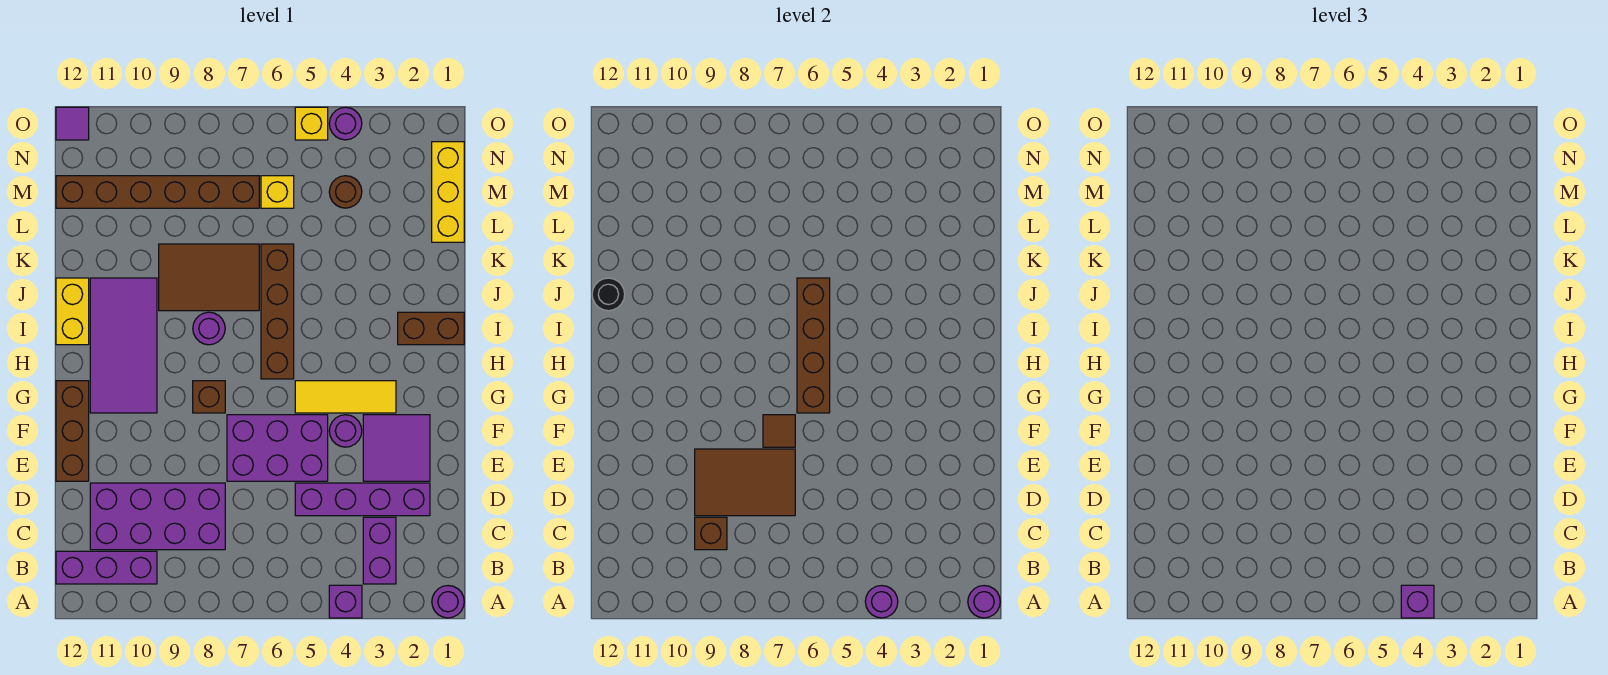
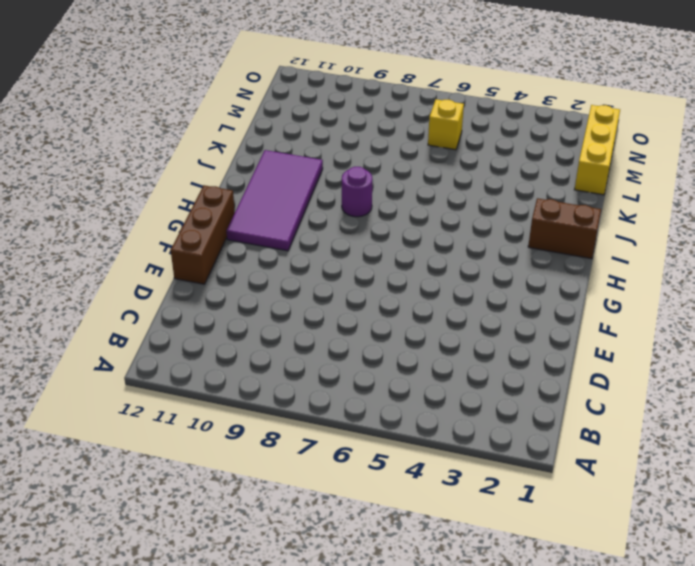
none -> purple round brick A1 level 1
none -> purple brick A4 level 1
none -> purple brick B3:C3 level 1
none -> purple brick B10:B12 level 1

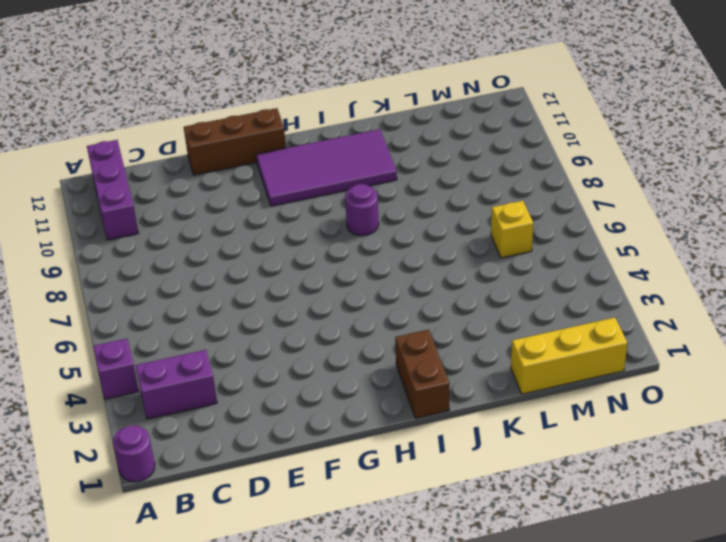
none -> purple brick C8:D11 level 1
none -> purple brick D2:D5 level 1
none -> purple tile E2:F3 level 1
none -> purple brick E5:F7 level 1

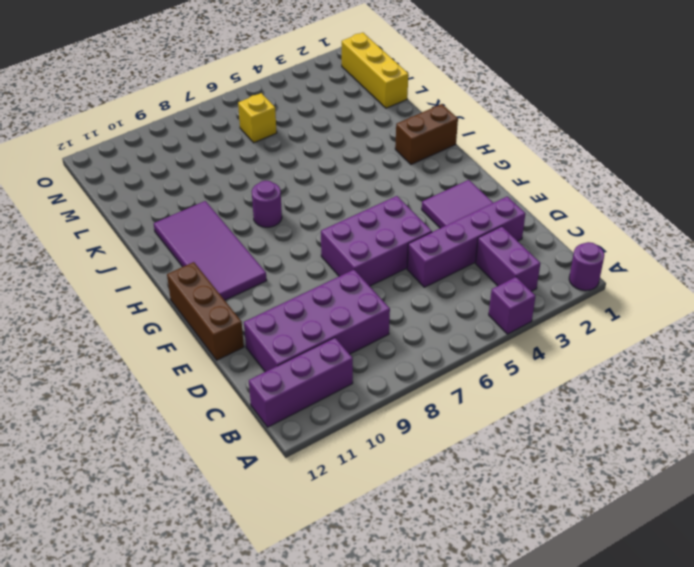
none -> purple round brick F4 level 1
none -> yellow tile G3:G5 level 1
none -> brown brick G8 level 1
none -> brown brick H6:K6 level 1

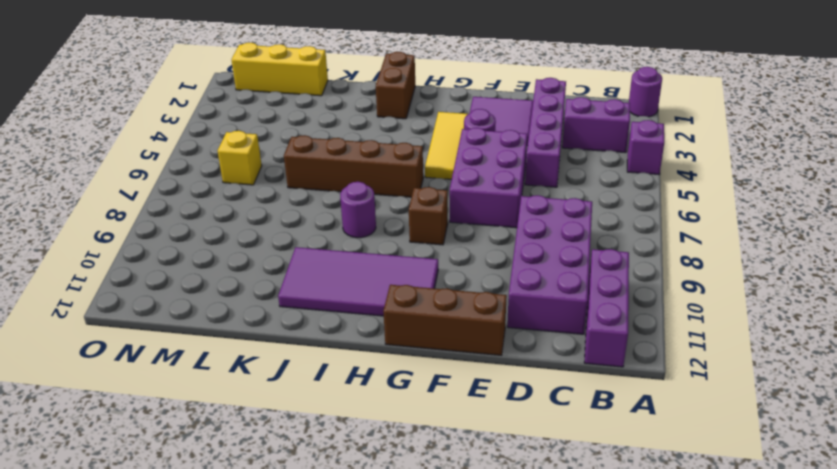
none -> yellow brick I12:J12 level 1
none -> brown tile J7:K9 level 1
none -> brown round brick M4 level 1
none -> brown brick M7:M12 level 1

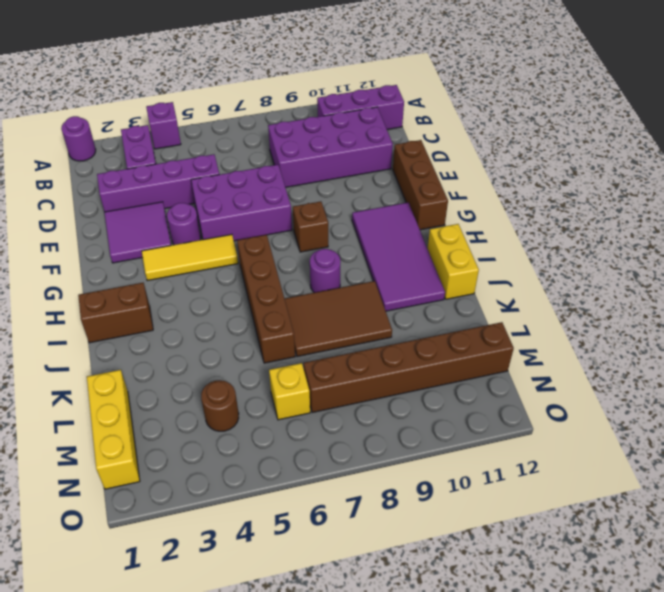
none -> purple round brick O4 level 1
none -> yellow brick O5 level 1
none -> purple tile O12 level 1
none -> purple round brick A1 level 2

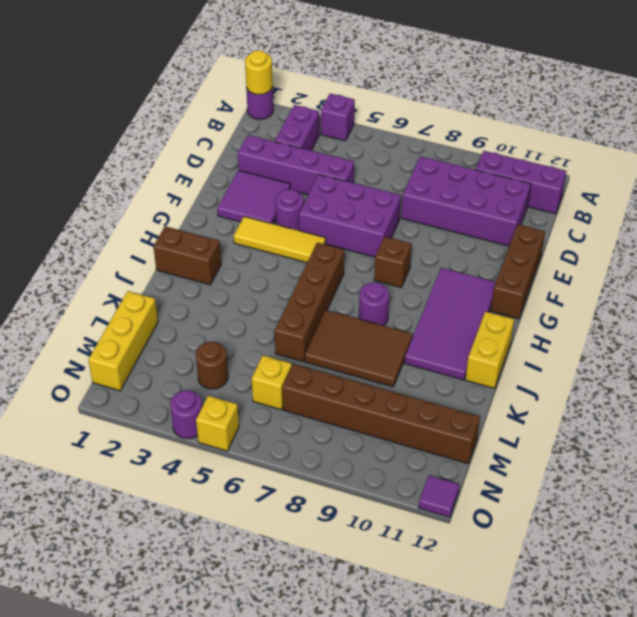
yellow round brick A1 level 2 -> purple round brick A1 level 2
none -> purple round brick A4 level 2
none -> brown brick C9 level 2
none -> brown tile D7:E9 level 2
none -> brown tile F7 level 2

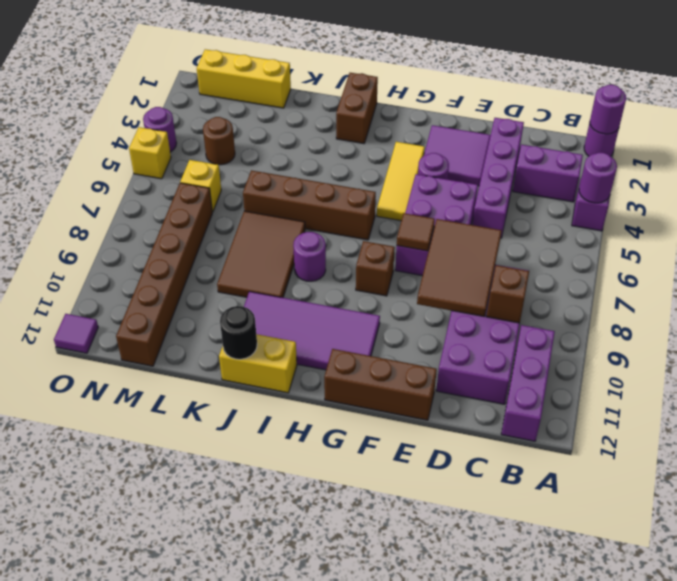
none -> brown brick G6:J6 level 2
none -> purple brick A4 level 3

